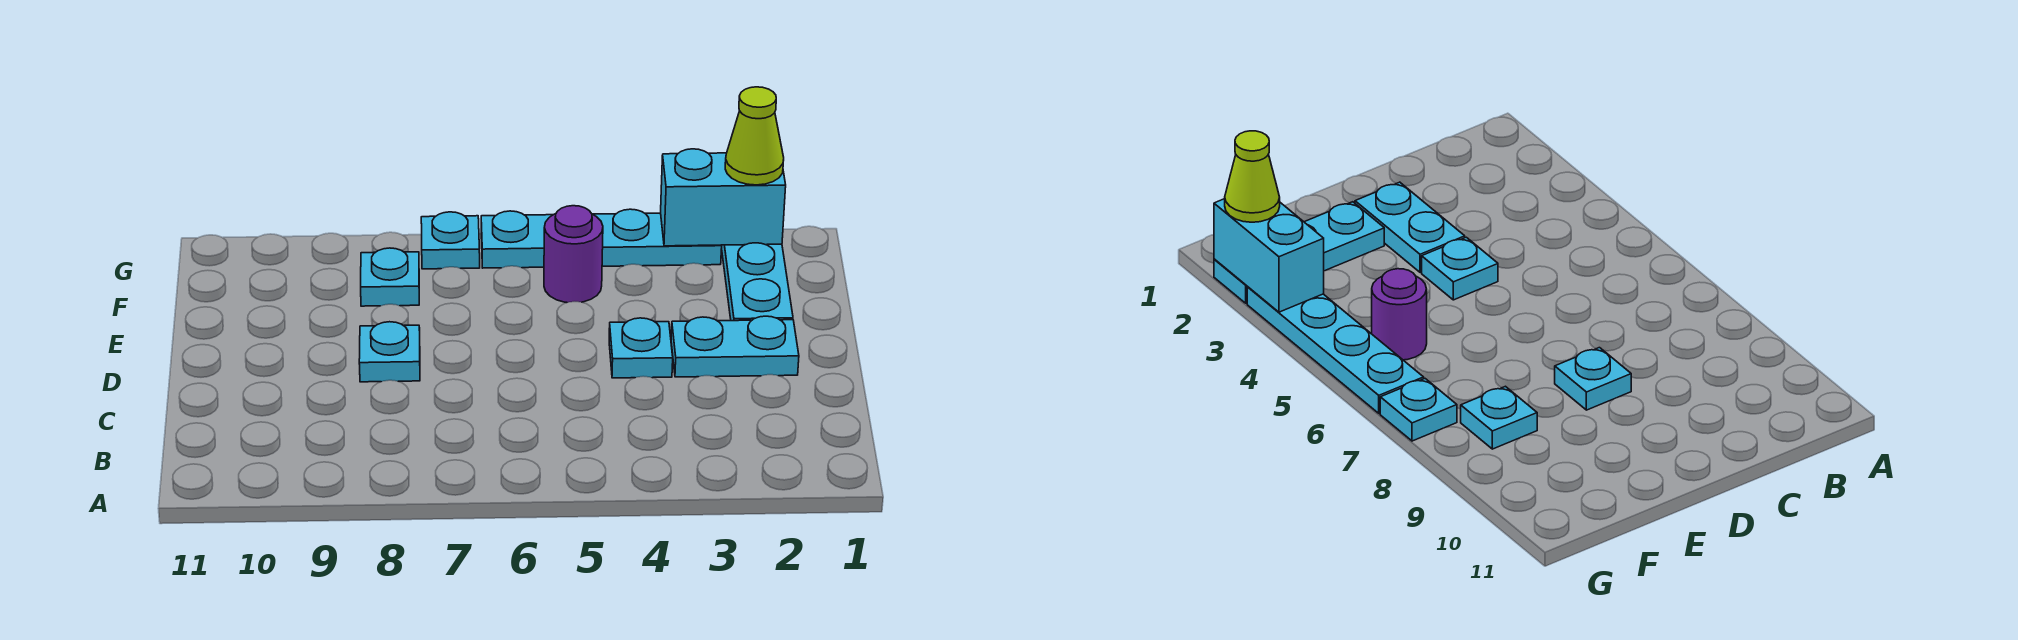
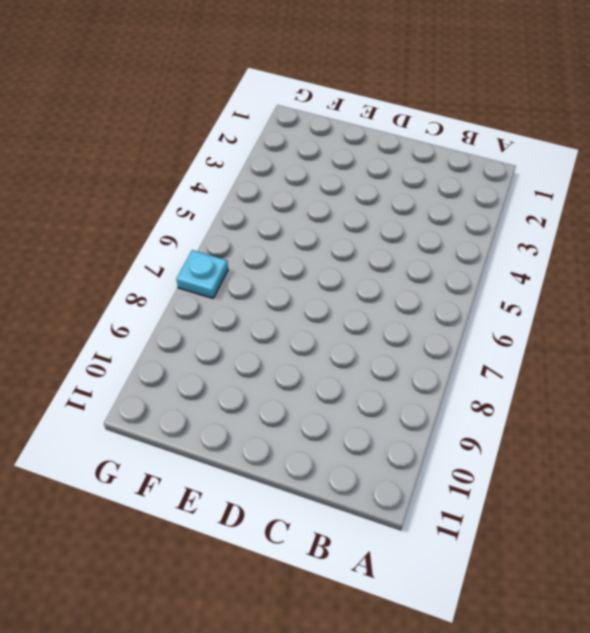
none -> cyan plate D2:D3 level 1
none -> cyan plate D4 level 1

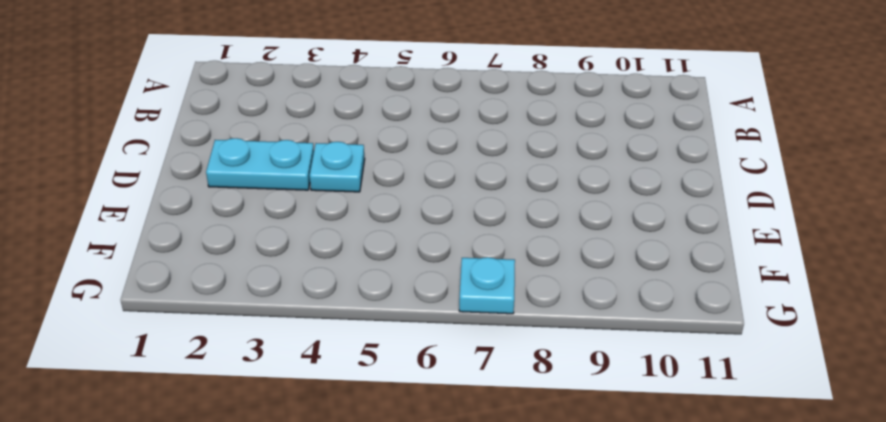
none -> cyan plate D8 level 1
none -> cyan plate E2:G2 level 1

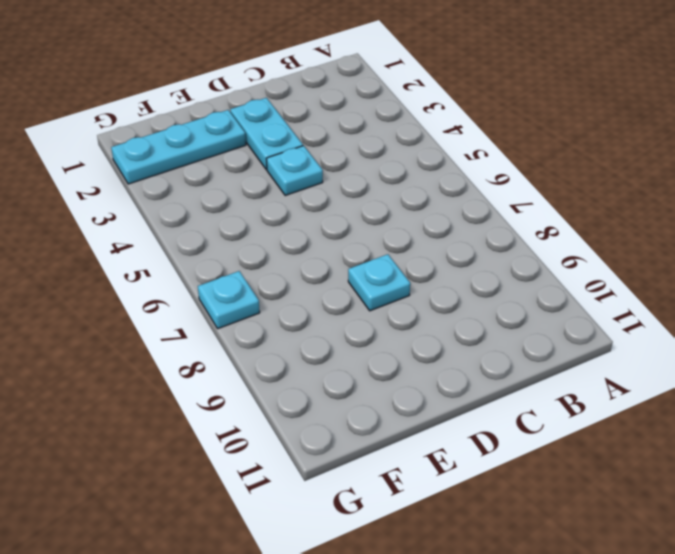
none -> purple round brick F5 level 1
none -> cyan plate F8 level 1

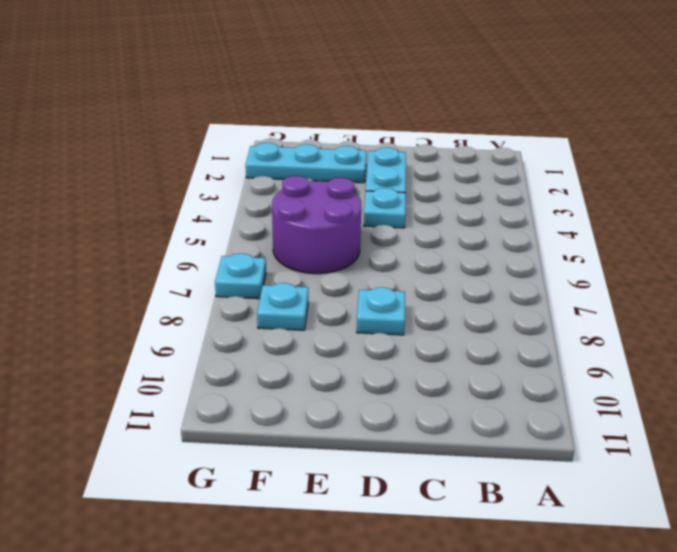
purple round brick E5:F6 level 1 -> purple round brick F5 level 1
none -> cyan plate G3:G6 level 1
none -> cyan brick G2:G3 level 2

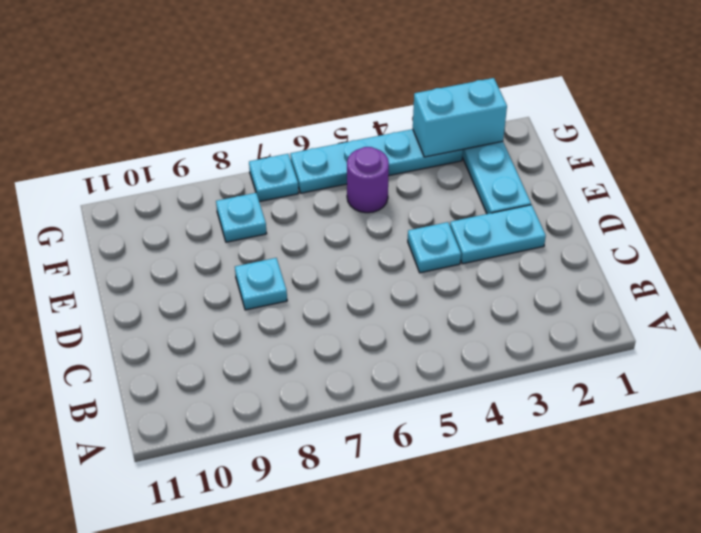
none -> lime cone G2 level 3

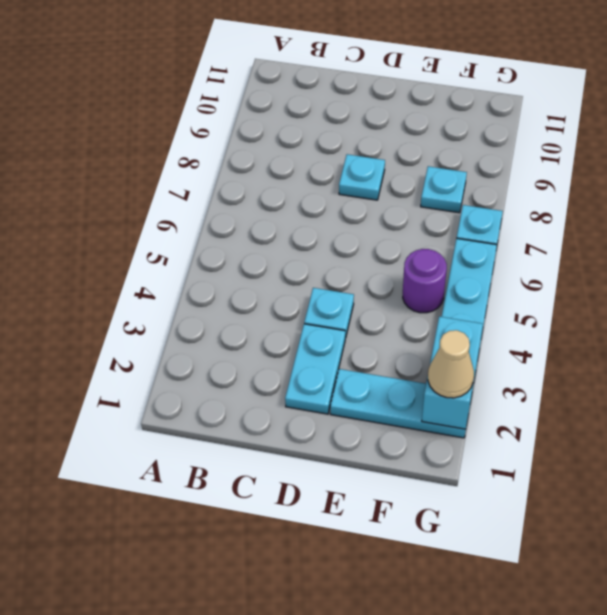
tan cone G2 level 3 -> lime cone G2 level 3

